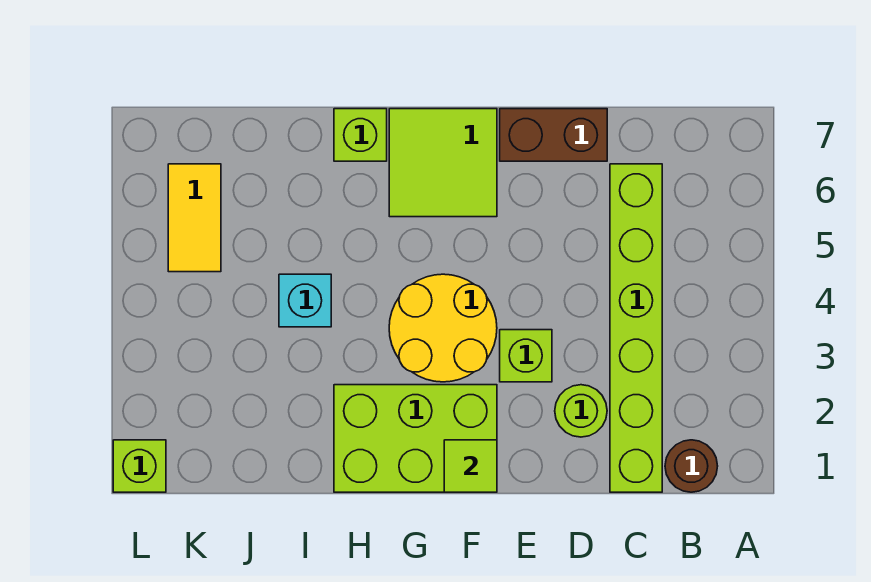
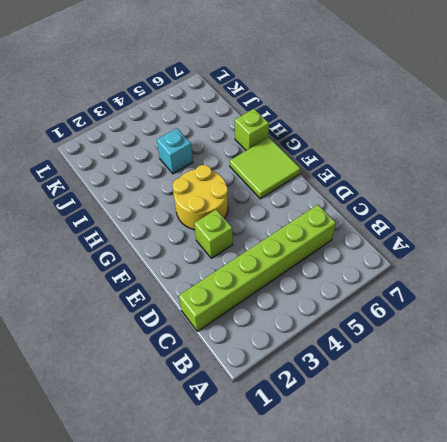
none -> brown round brick B1 level 1
none -> lime round brick D2 level 1
none -> brown brick D7:E7 level 1

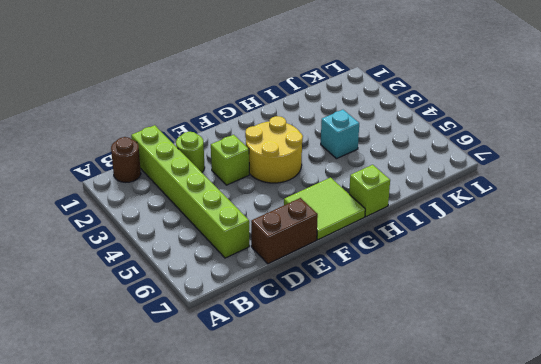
none -> lime brick F1:H2 level 1
none -> yellow tile K5:K6 level 1
none -> lime brick L1 level 1

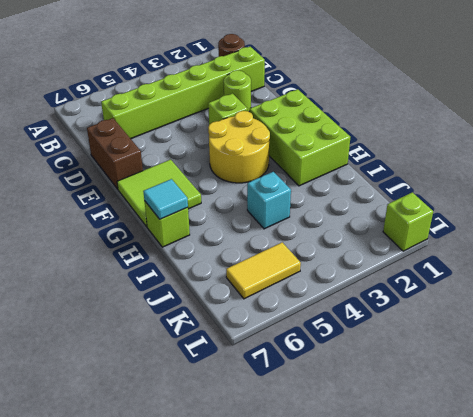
cyan tile H7 level 2 -> none
none -> lime tile F1 level 2

